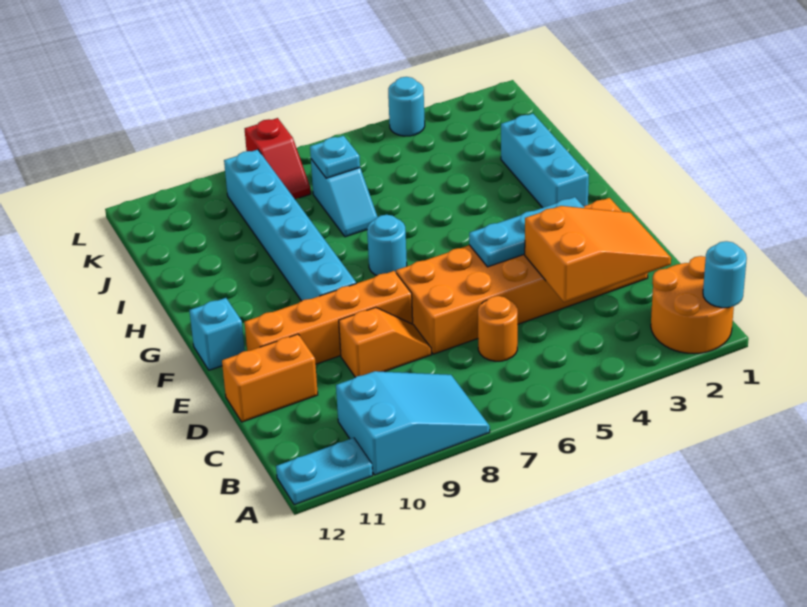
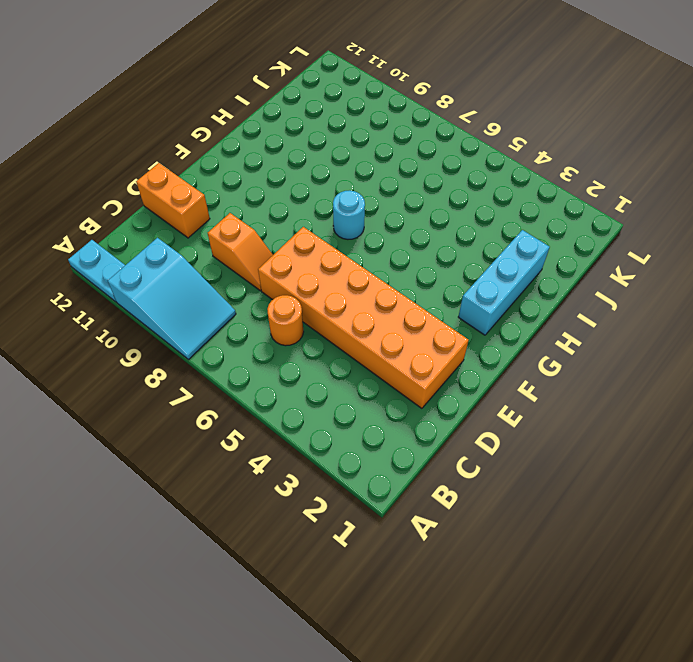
none -> orange round brick A1:B2 level 1
none -> orange brick E8:E11 level 1
none -> cyan brick F9:K9 level 1

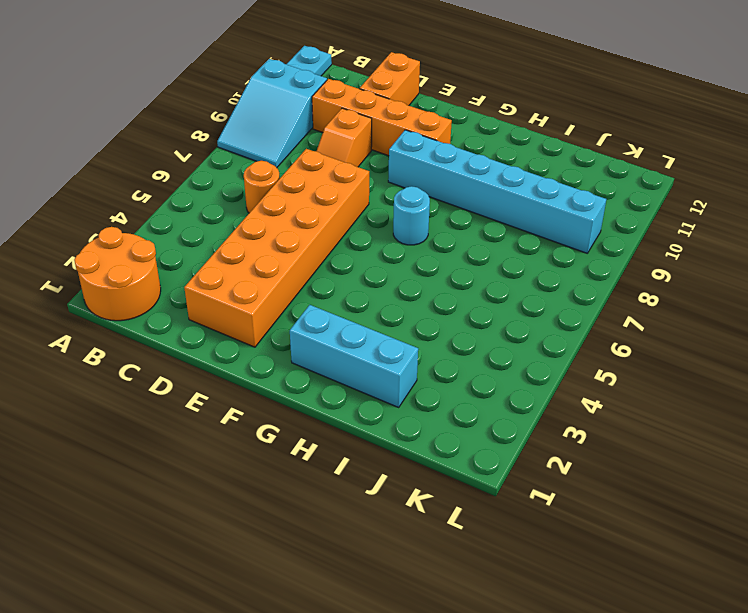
orange brick C10:F10 level 1 -> orange brick E8:E11 level 1
none -> cyan brick F12 level 1
none -> cyan slope I7:J7 level 1 top J
none -> red slope K8:L8 level 1 top L

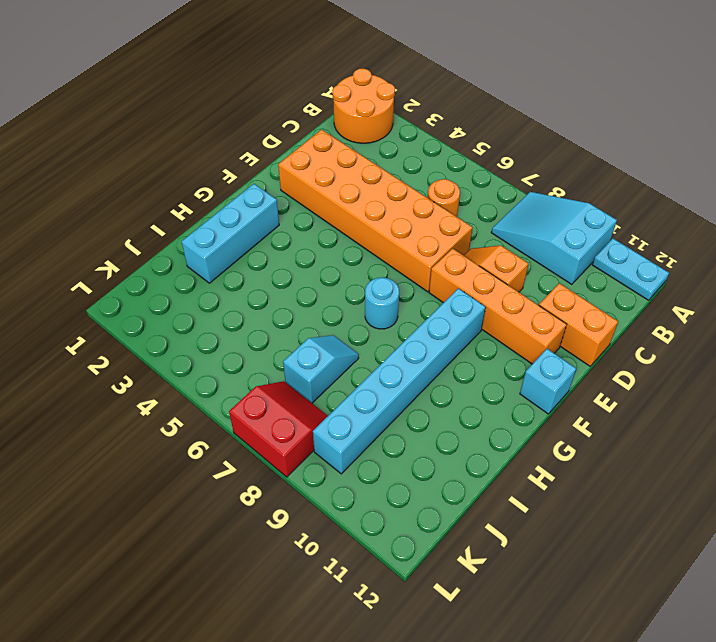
red slope K7:L8 level 1 top L -> red slope K8:L8 level 1 top L
none -> cyan round brick L4 level 1
none -> cyan round brick A1 level 2
none -> orange slope C2:D4 level 2 top 4

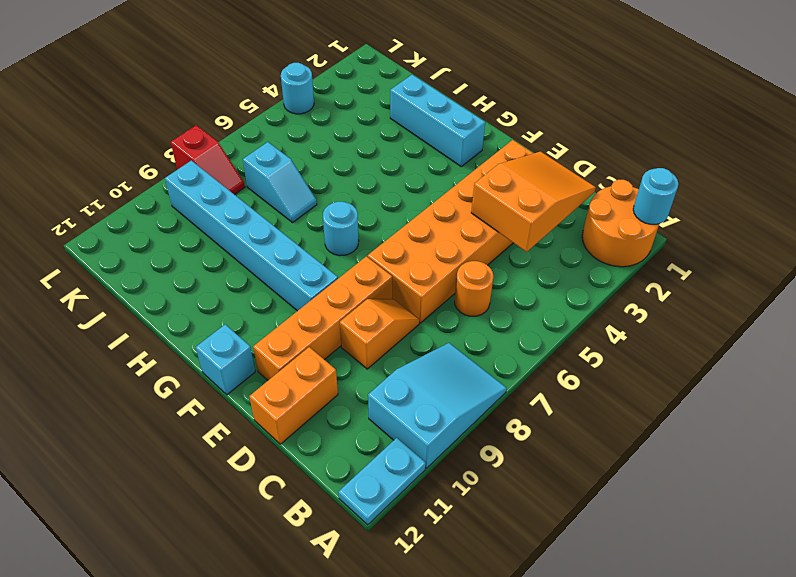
none -> cyan plate E3:E5 level 2
none -> cyan plate J7 level 2

